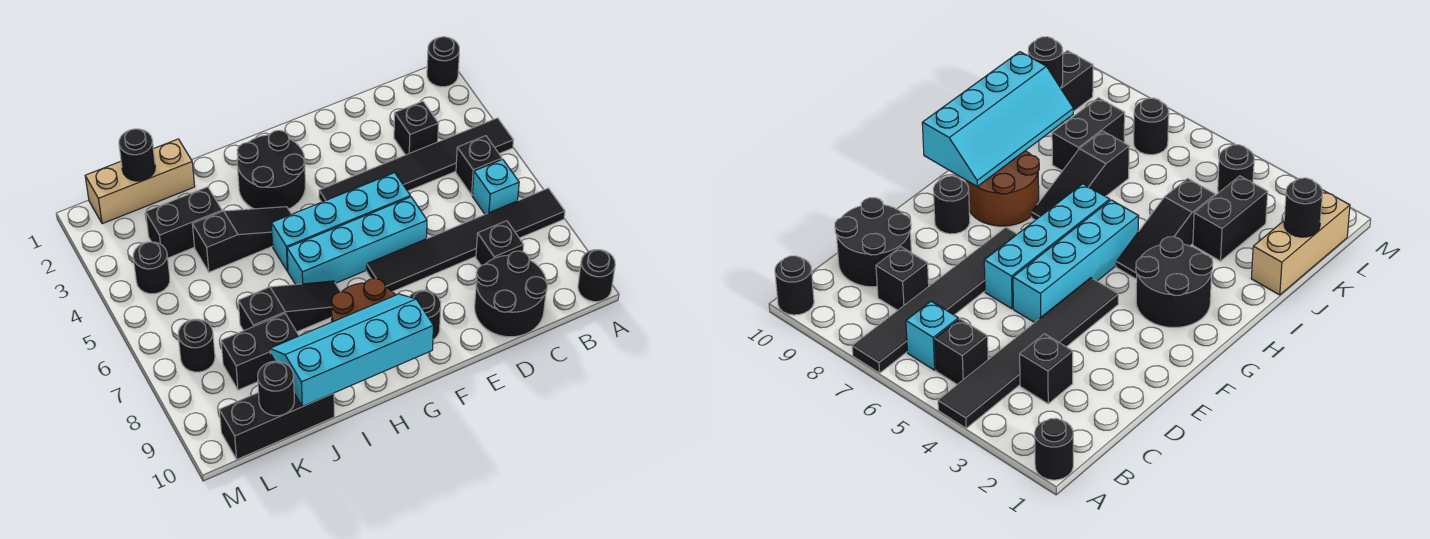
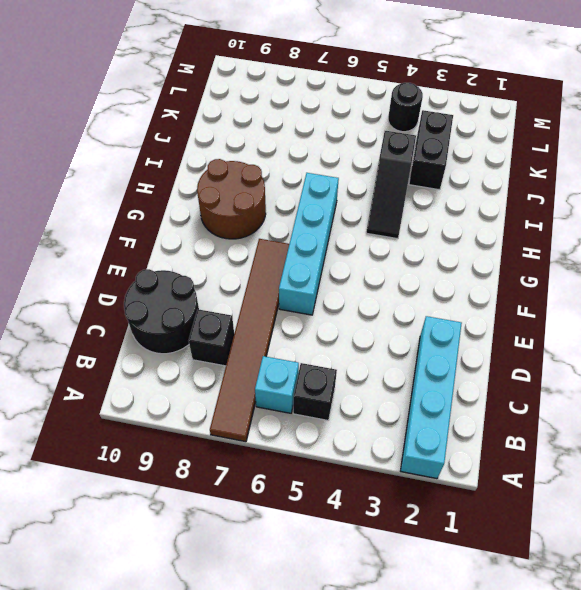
cyan brick A2:D2 level 1 -> cyan brick E5:H5 level 1
brown tile A7:F7 level 1 -> black tile A7:F7 level 1
none -> black round brick A1 level 1
none -> black tile A4:F4 level 1
none -> black round brick A10 level 1

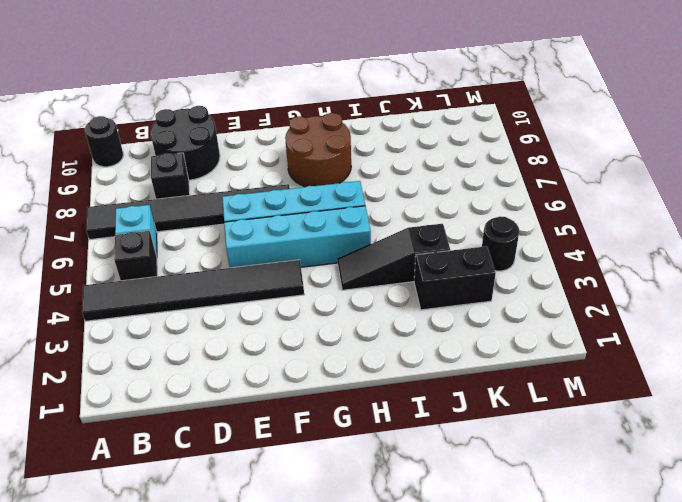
none -> black round brick A1 level 1
none -> black brick C3 level 1
none -> black round brick F9 level 1

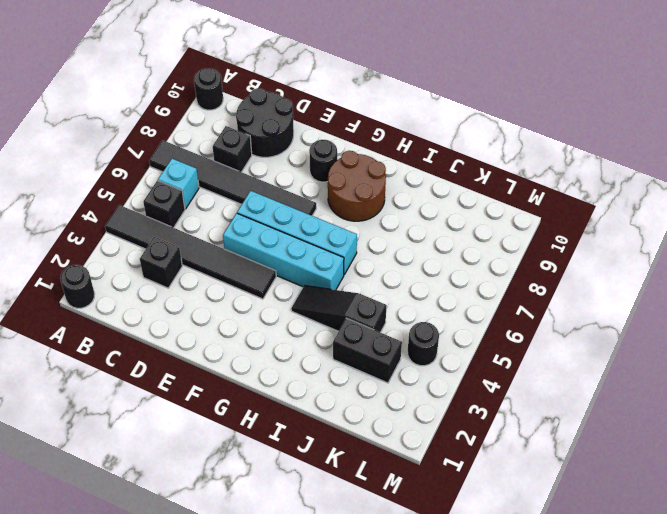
none -> black round brick G2:H3 level 1
none -> black slope H7:J7 level 1 top J
none -> tan brick J1:L1 level 1

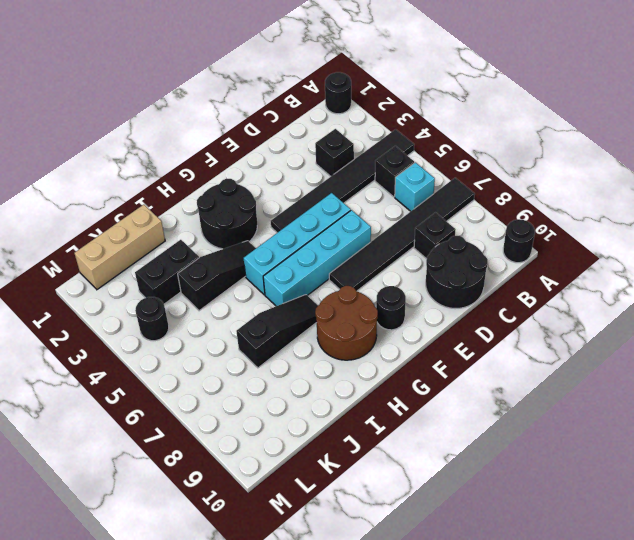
none -> black brick J8:K8 level 1
none -> black brick J10:L10 level 1
none -> black round brick L7 level 1

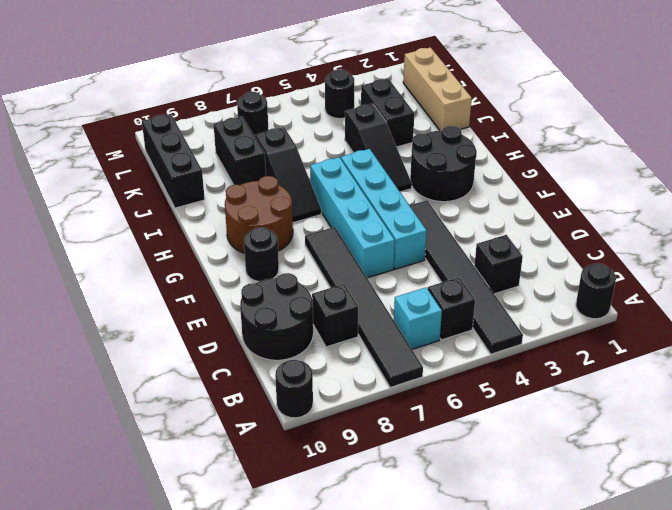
none -> cyan slope G9:J10 level 2 top 10
none -> black round brick K1 level 2
none -> black round brick K10 level 2

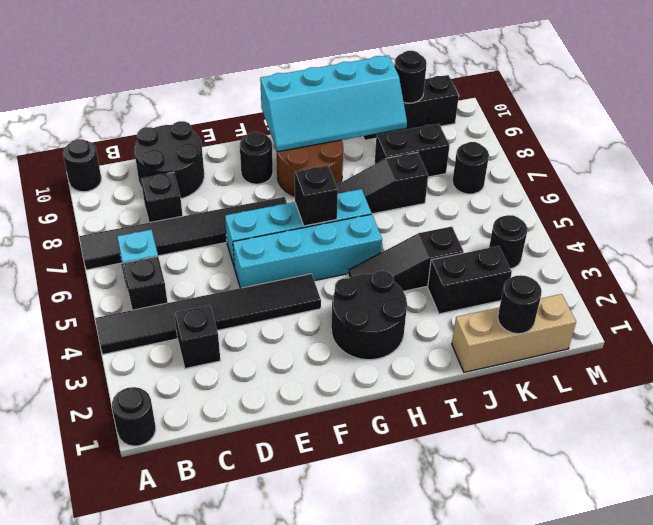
black brick G6 level 2 -> none

